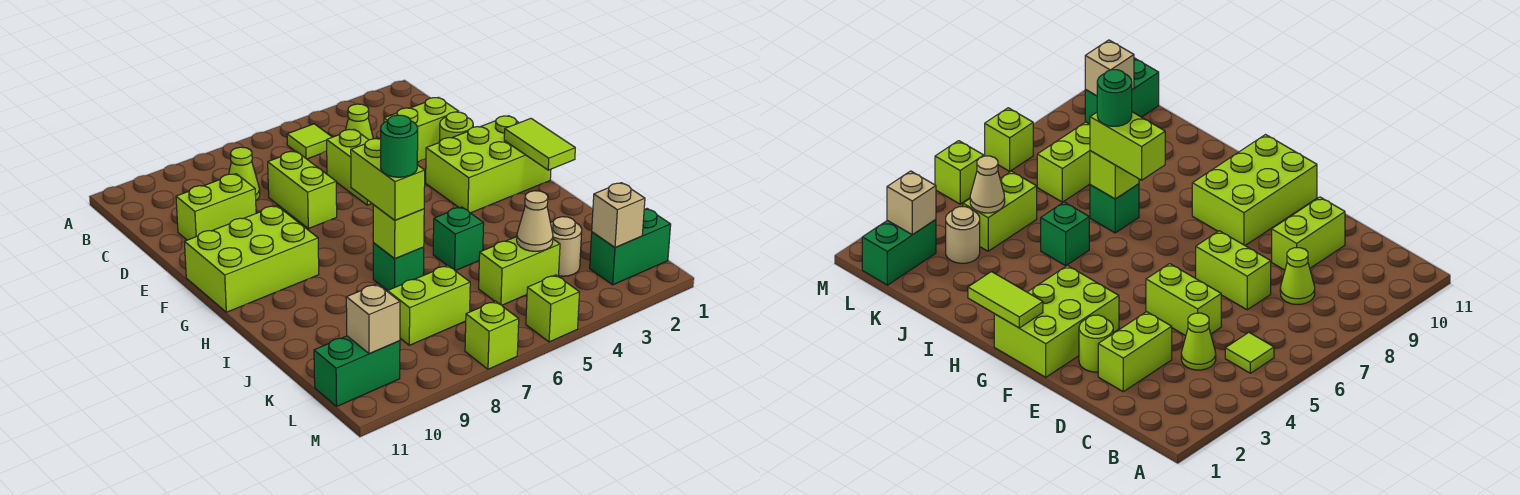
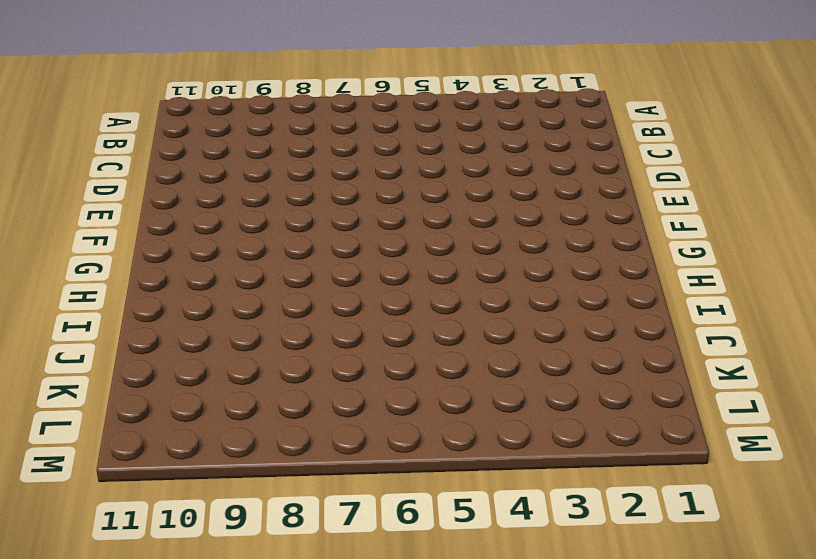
none -> lime tile B5 level 1
none -> lime cone C4 level 1
none -> lime cone C8 level 1

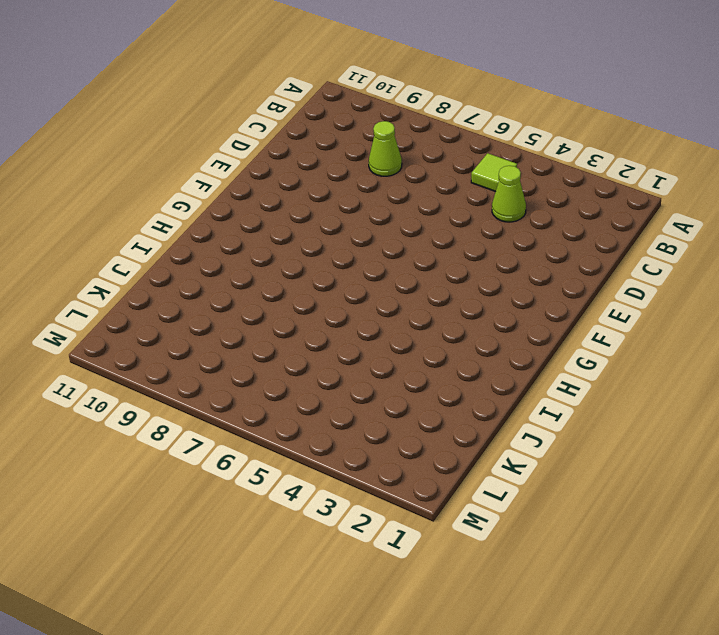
none -> lime brick D2:D3 level 1
none -> lime brick D5:E5 level 1
none -> lime brick D7:E7 level 1

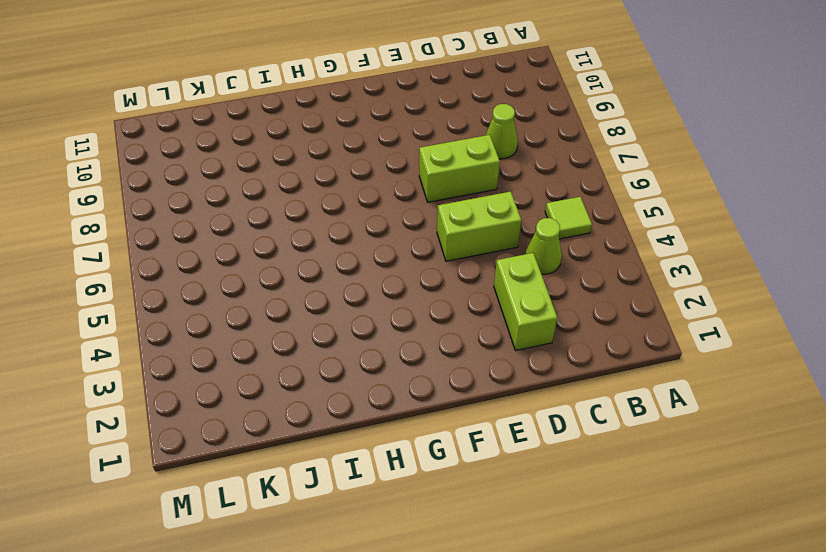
none -> lime brick D9:D10 level 1
none -> lime round brick E2 level 1
none -> lime brick F1:G3 level 1

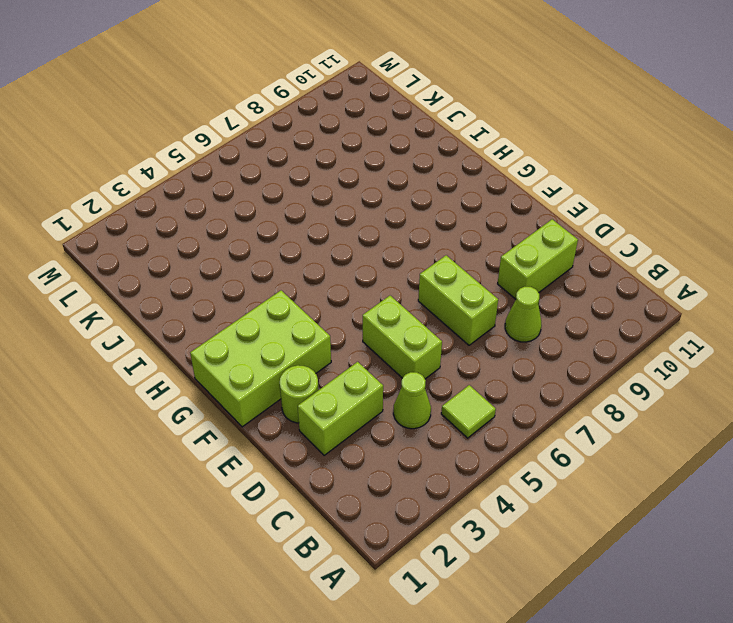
none -> lime brick F9:G11 level 1
none -> green brick I5 level 1
none -> green brick I7 level 1

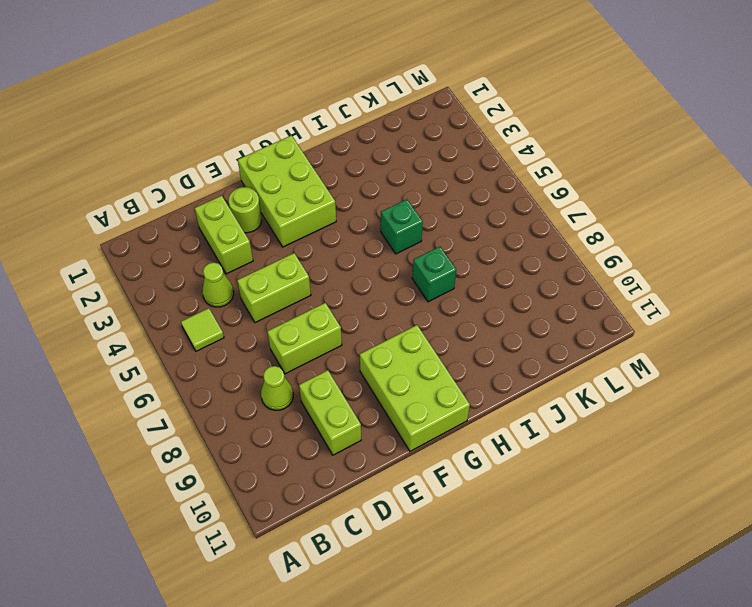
none -> tan round brick K3 level 1
none -> lime brick K4:K5 level 1
none -> lime brick K7:K8 level 1

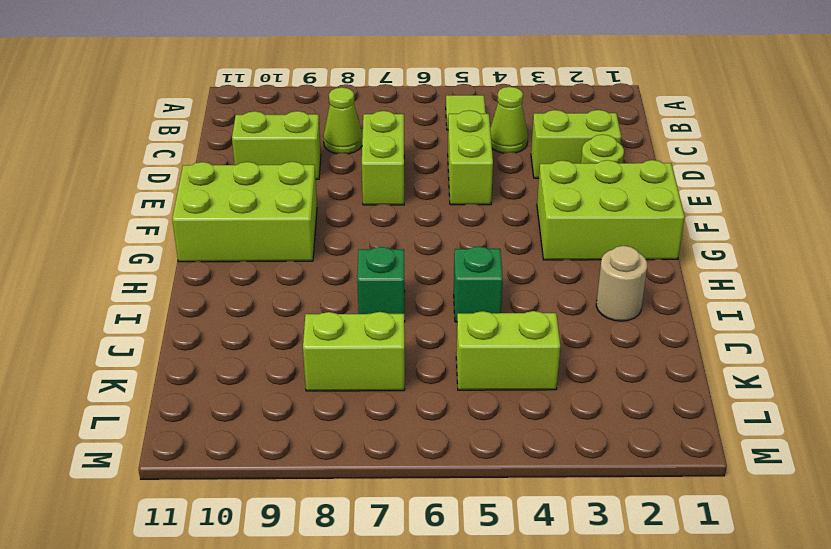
tan round brick I2 level 1 -> tan round brick K3 level 1
none -> green brick L1:L2 level 1
none -> green brick L10:L11 level 1
none -> lime brick M5 level 1

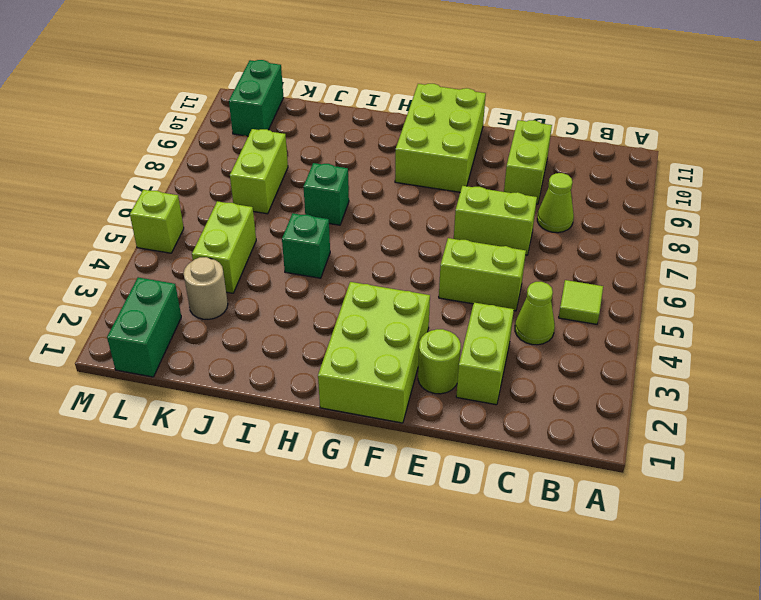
none -> lime brick M7 level 1
none -> lime tile G1:H1 level 2
none -> lime brick I7 level 2

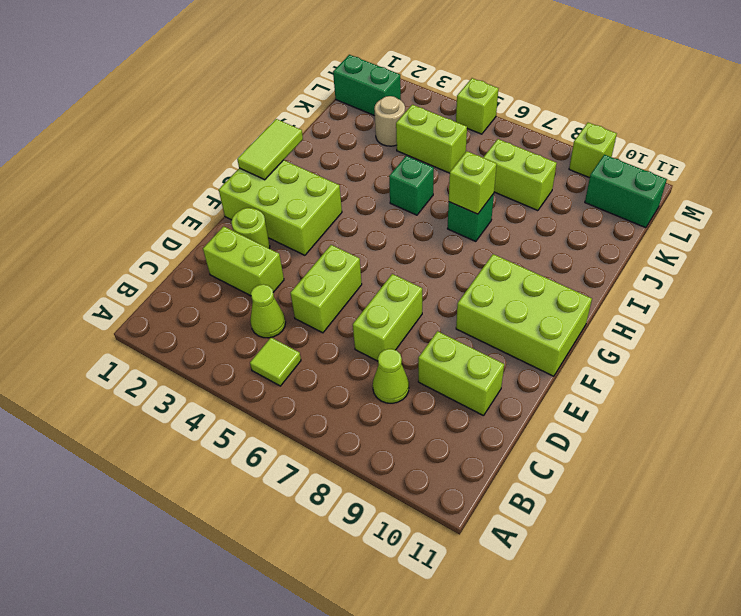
lime brick M9 level 1 -> lime brick M7 level 1
none -> tan cone K4 level 2
none -> tan brick L2 level 2
none -> tan brick L10 level 2

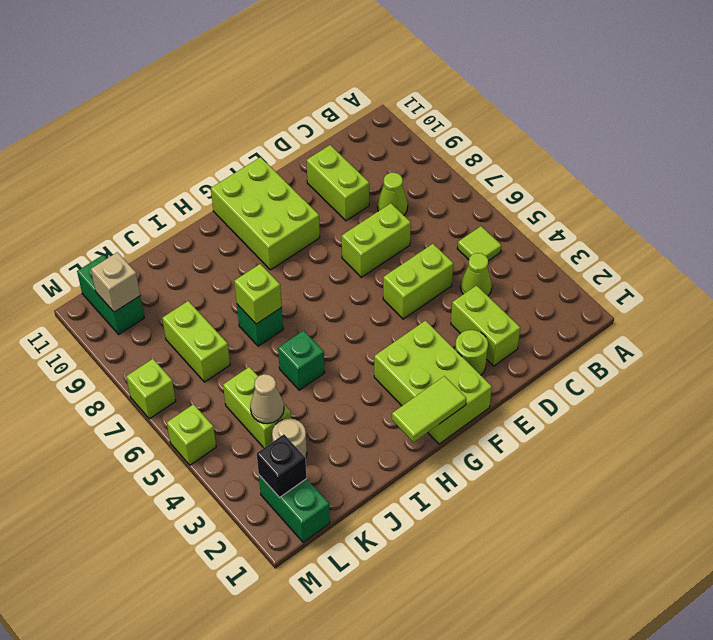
black brick L2 level 2 -> tan brick L2 level 2
none -> lime brick H7:I7 level 3
none -> green round brick I7 level 4

